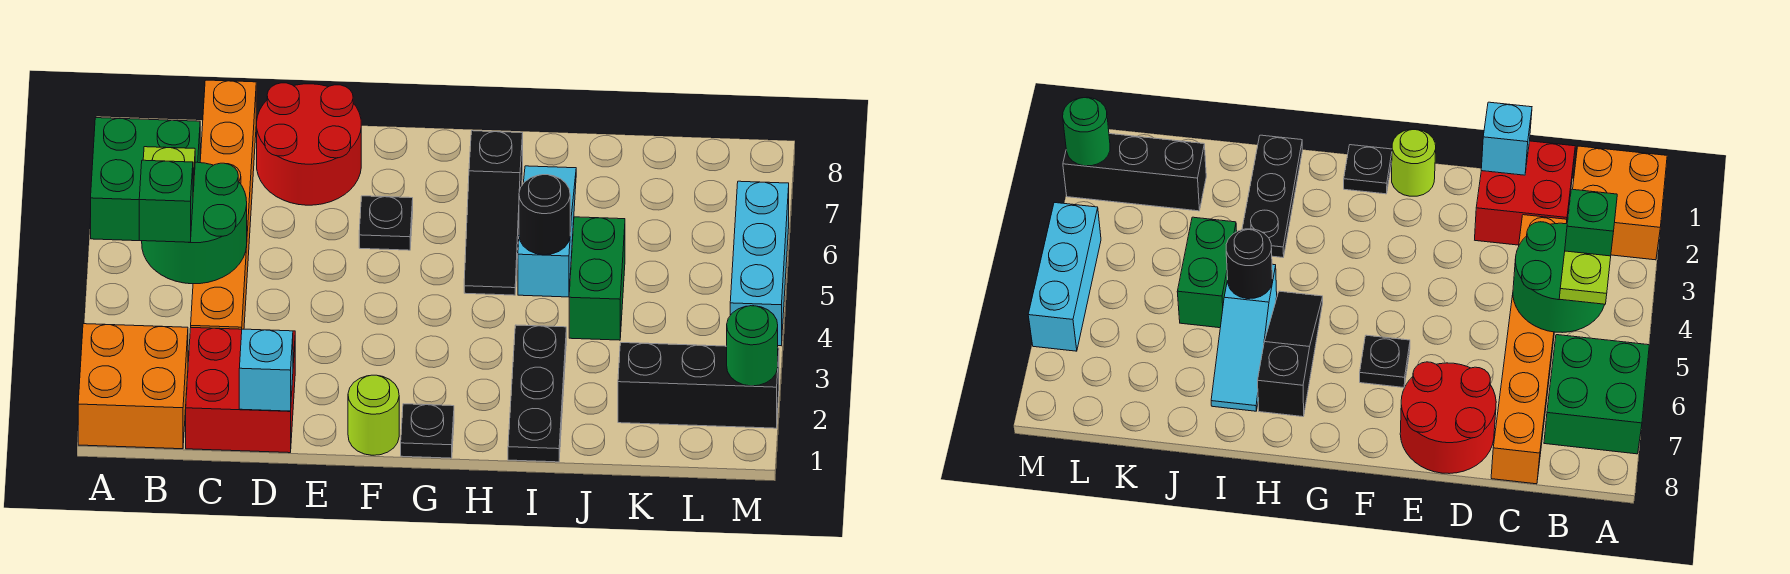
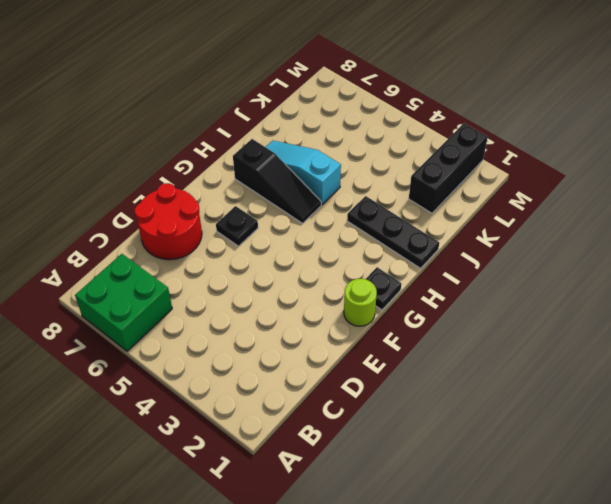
none -> orange brick A1:B2 level 1
none -> red brick C1:D2 level 1
none -> orange brick C3:C8 level 1

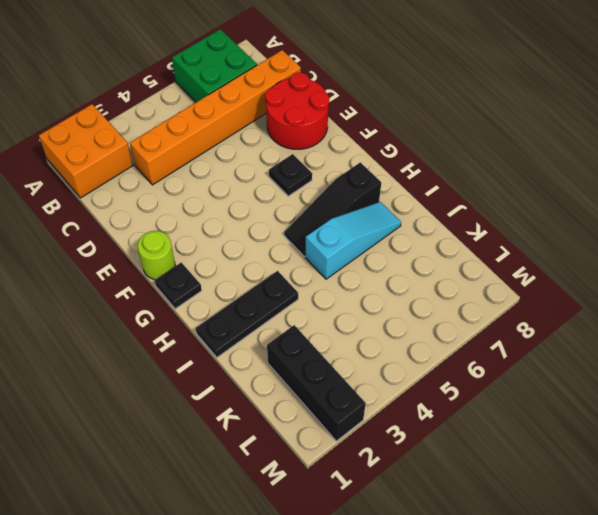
none -> red brick C1:D2 level 1
none -> green brick J4:J5 level 1
none -> cyan brick M4:M6 level 1

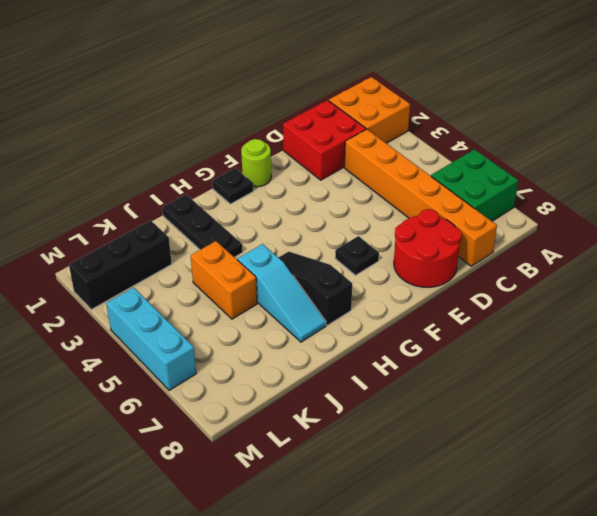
orange brick J4:J5 level 1 -> green brick J4:J5 level 1
none -> green round brick B4:C5 level 2
none -> cyan brick D1 level 2
none -> black round brick I5 level 2

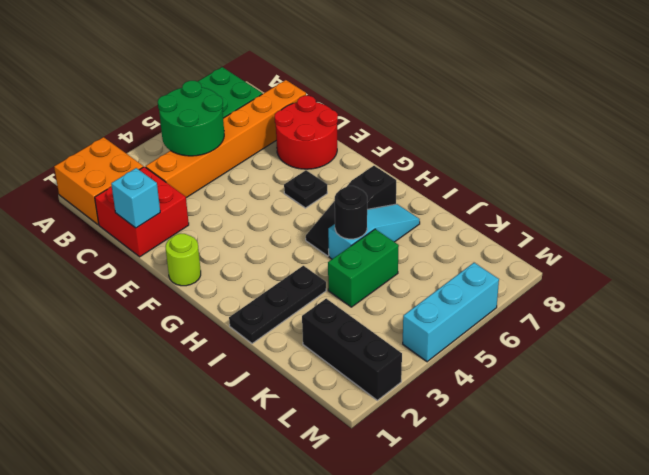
none -> black plate G1 level 1
none -> green round brick M2 level 2
none -> green brick B4 level 3

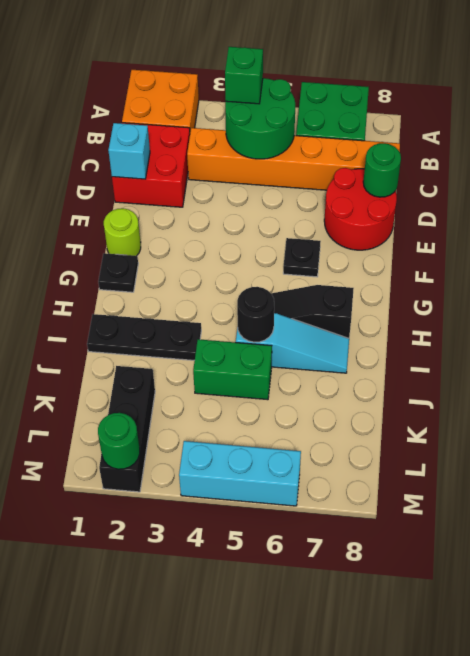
green round brick D8 level 2 -> none
none -> lime plate B5 level 3

